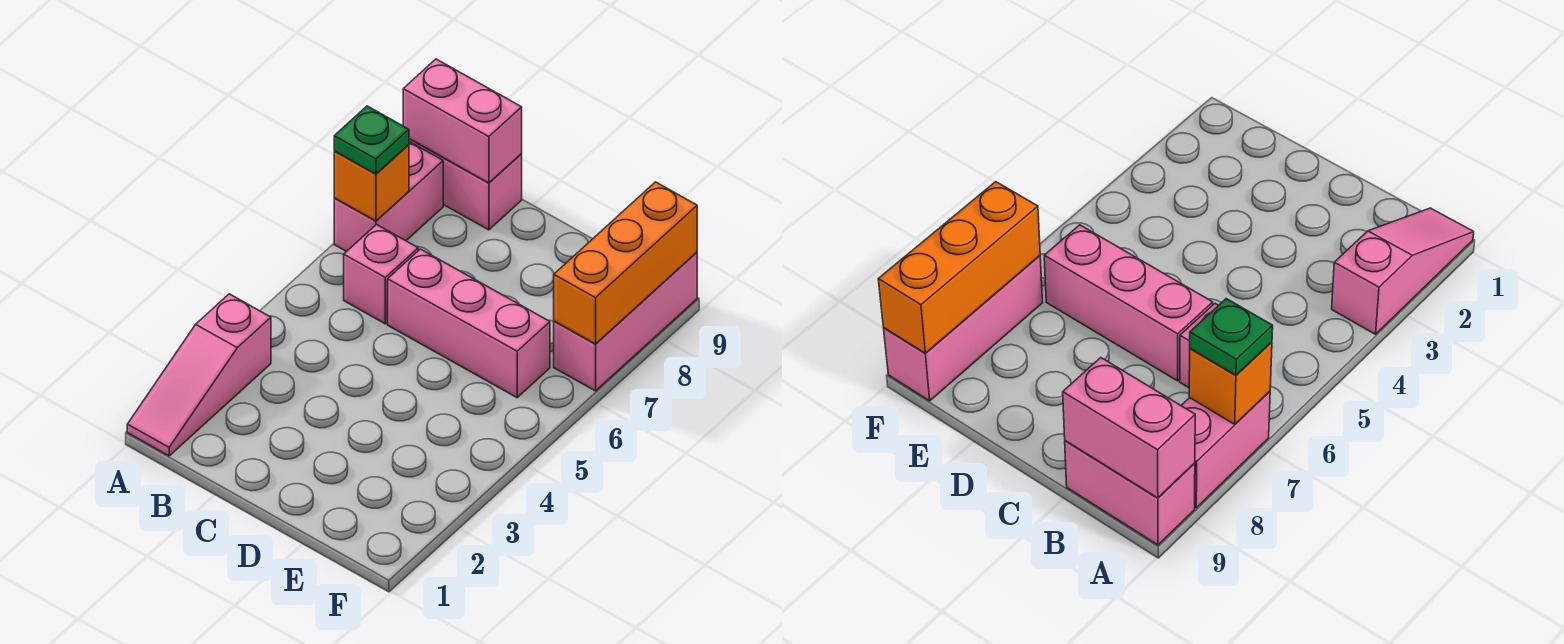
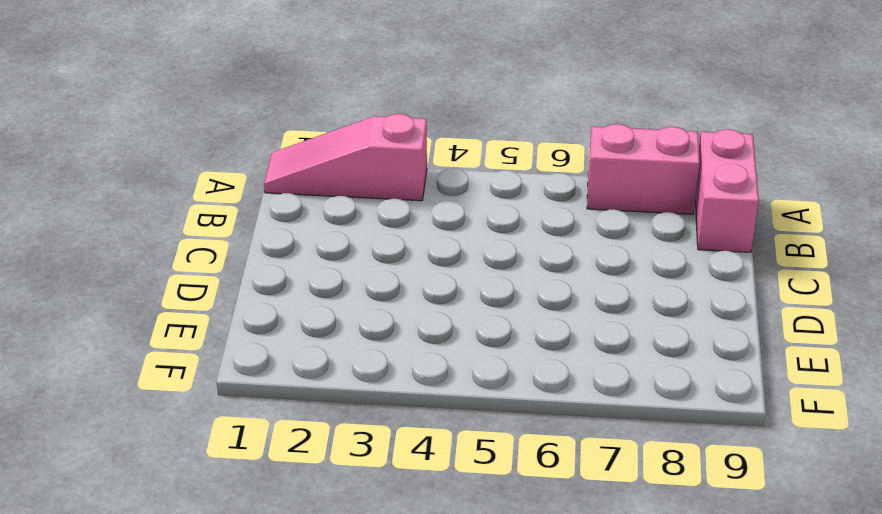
none -> pink brick B6 level 1
none -> pink brick C6:E6 level 1

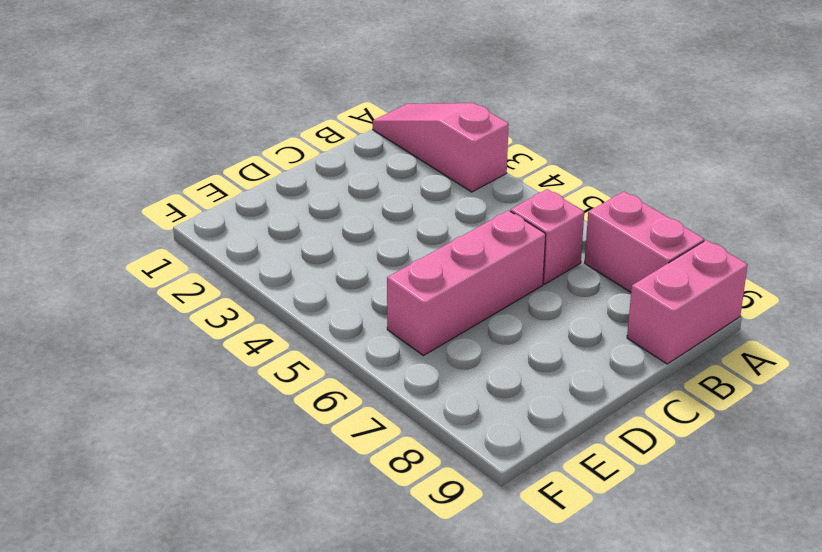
none -> pink brick F7:F9 level 1
none -> orange brick A7 level 2

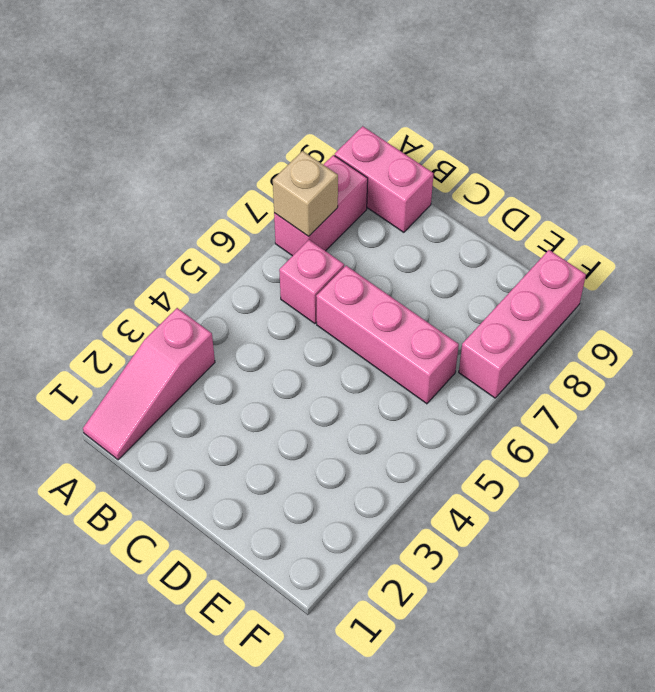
tan brick A7 level 2 -> orange brick A7 level 2
none -> pink brick A9:B9 level 2
none -> orange brick F7:F9 level 2

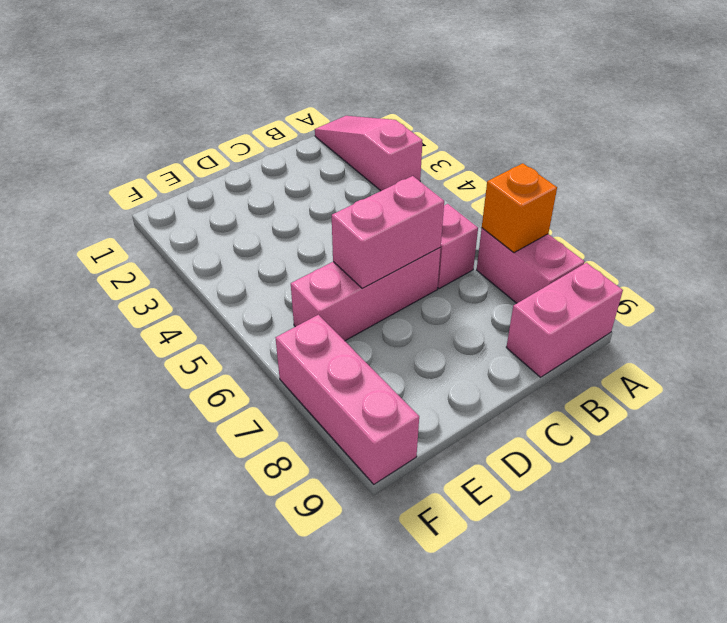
pink brick C6:D6 level 2 -> pink brick A9:B9 level 2
none -> orange brick F7:F9 level 2
none -> green plate A7 level 3

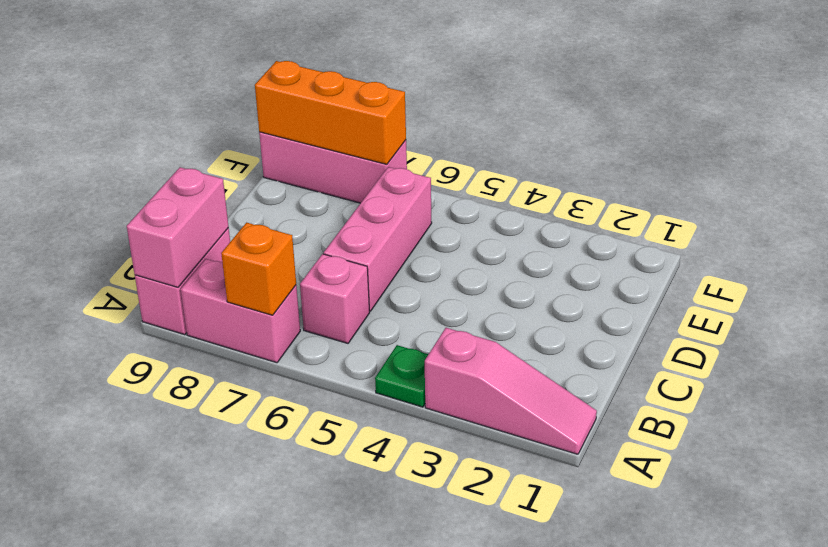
green plate A4 level 1 -> green plate A7 level 3

